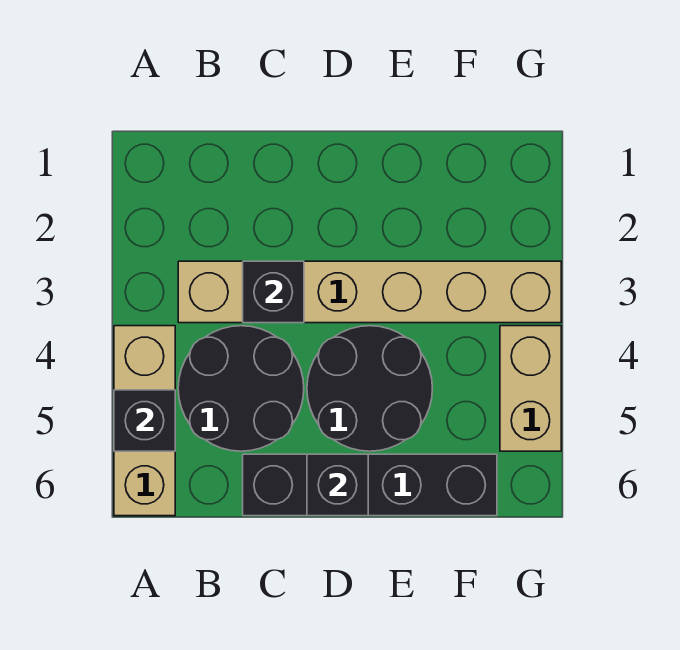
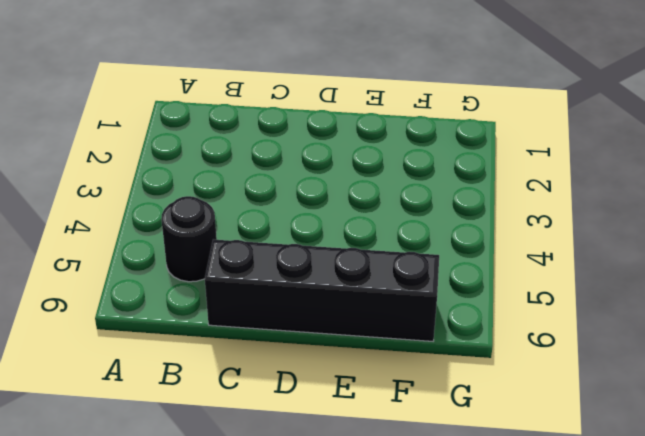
black round brick B5 level 1 -> black round brick B4:C5 level 1
none -> tan brick A4:A6 level 1
none -> tan brick B3:G3 level 1

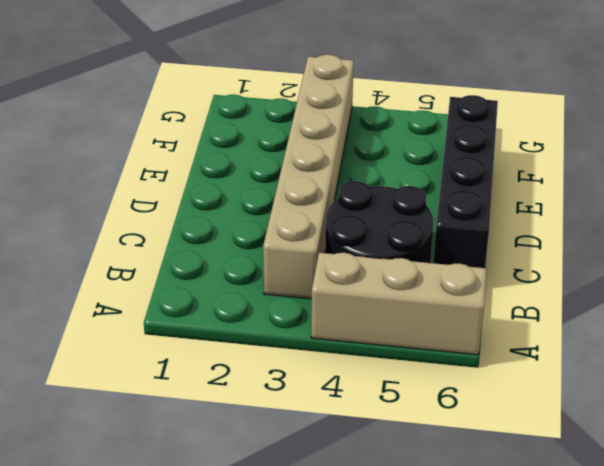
none -> black round brick D4:E5 level 1
none -> tan brick G4:G5 level 1

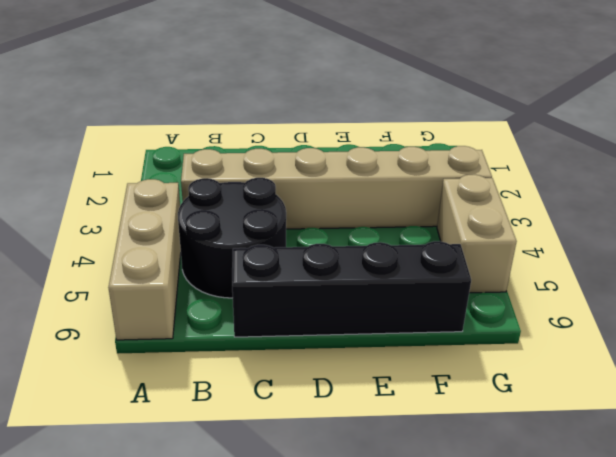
none -> black round brick D4:E5 level 1
none -> black brick A5 level 2

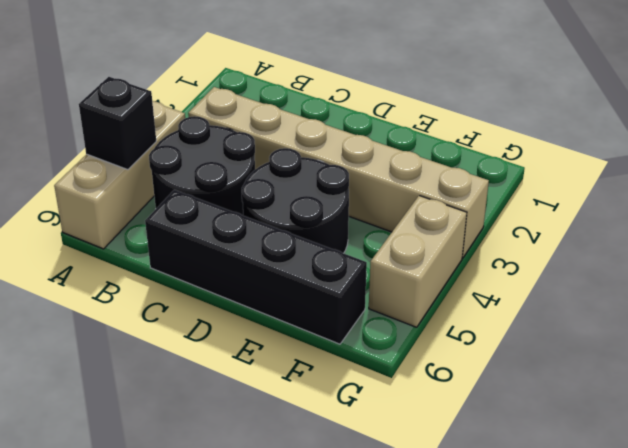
none -> black brick C3 level 2
none -> black brick D6 level 2

